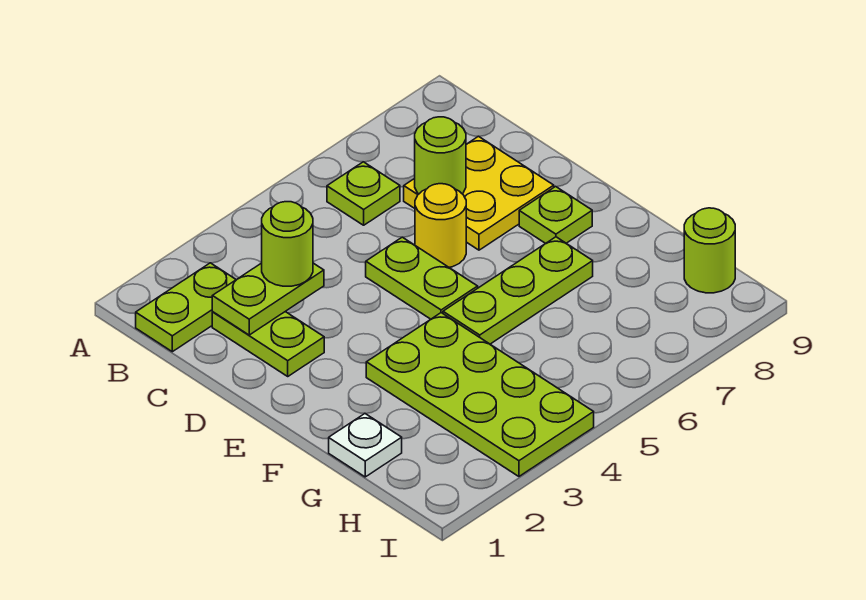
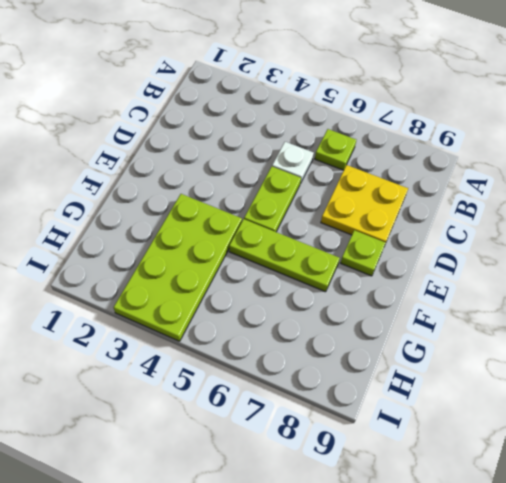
white plate C5 level 1 -> white plate G1 level 1
none -> lime plate B1:B2 level 1
none -> lime plate C2:D2 level 1
none -> yellow round brick D6 level 1

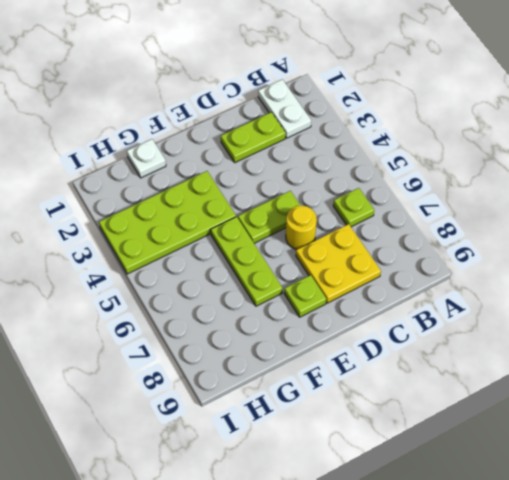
white plate B1:B2 level 1 -> lime plate B1:B2 level 1
none -> lime round brick H9 level 1
none -> lime plate C2:C3 level 2
none -> lime round brick C7 level 2

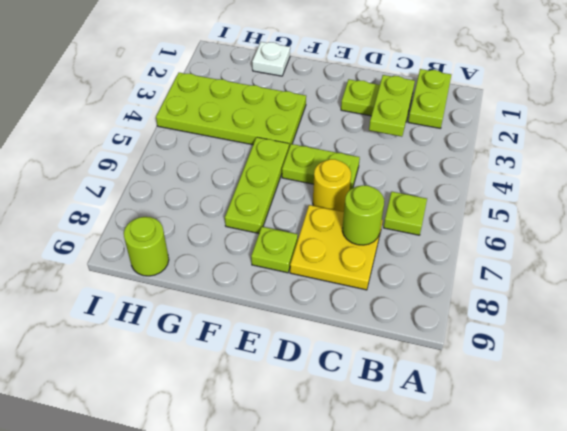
none -> lime round brick C3 level 3

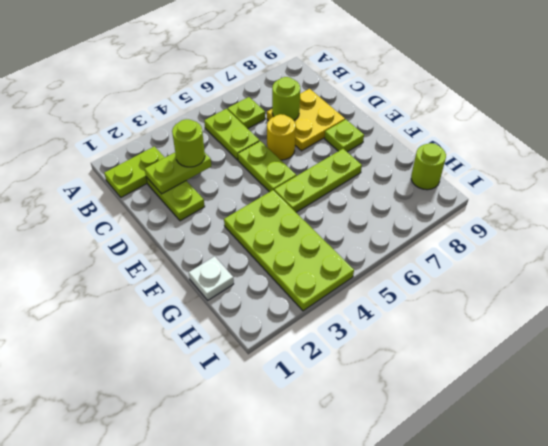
lime plate B5:C5 level 1 -> none

